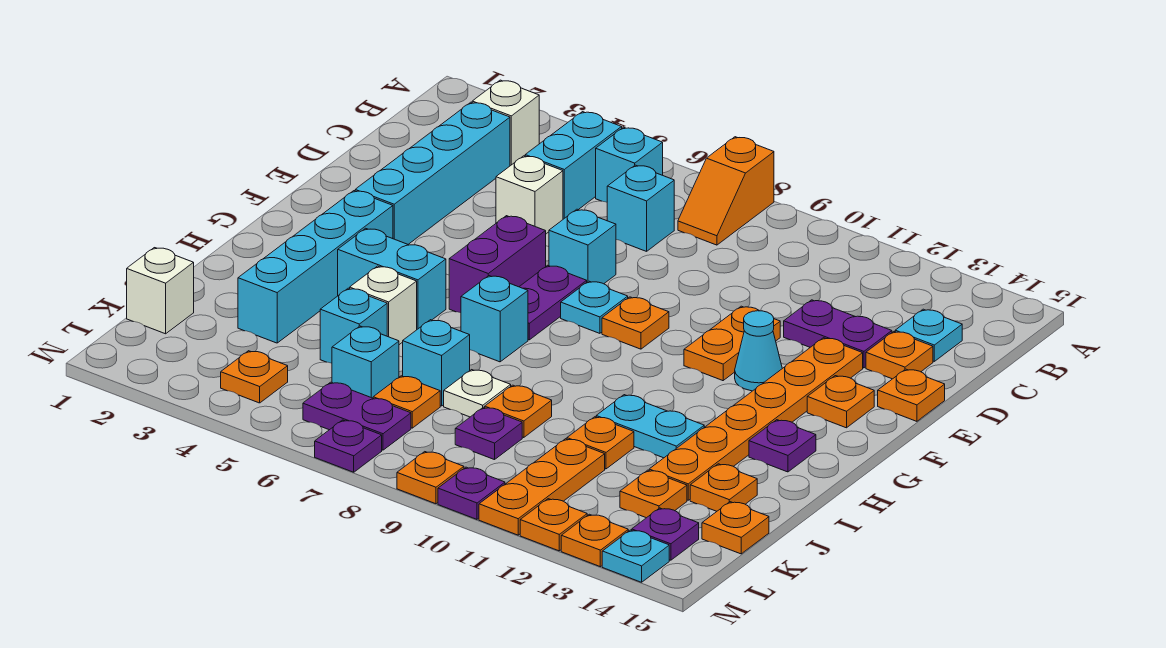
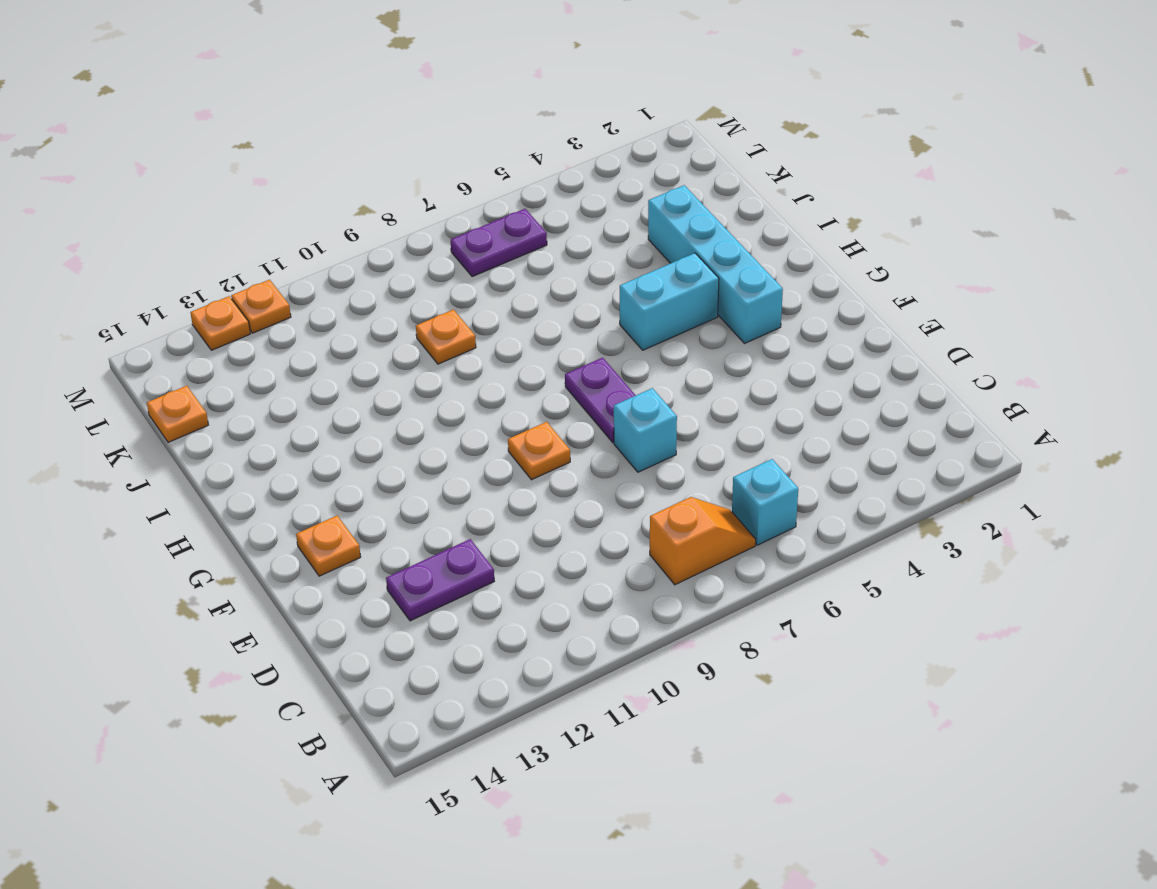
orange slope B7:B8 level 1 top 8 -> orange slope A8:B8 level 1 top A
none -> white brick B3 level 1
none -> cyan brick B5:C5 level 1
none -> cyan brick C3:F3 level 1
none -> cyan brick C7 level 1

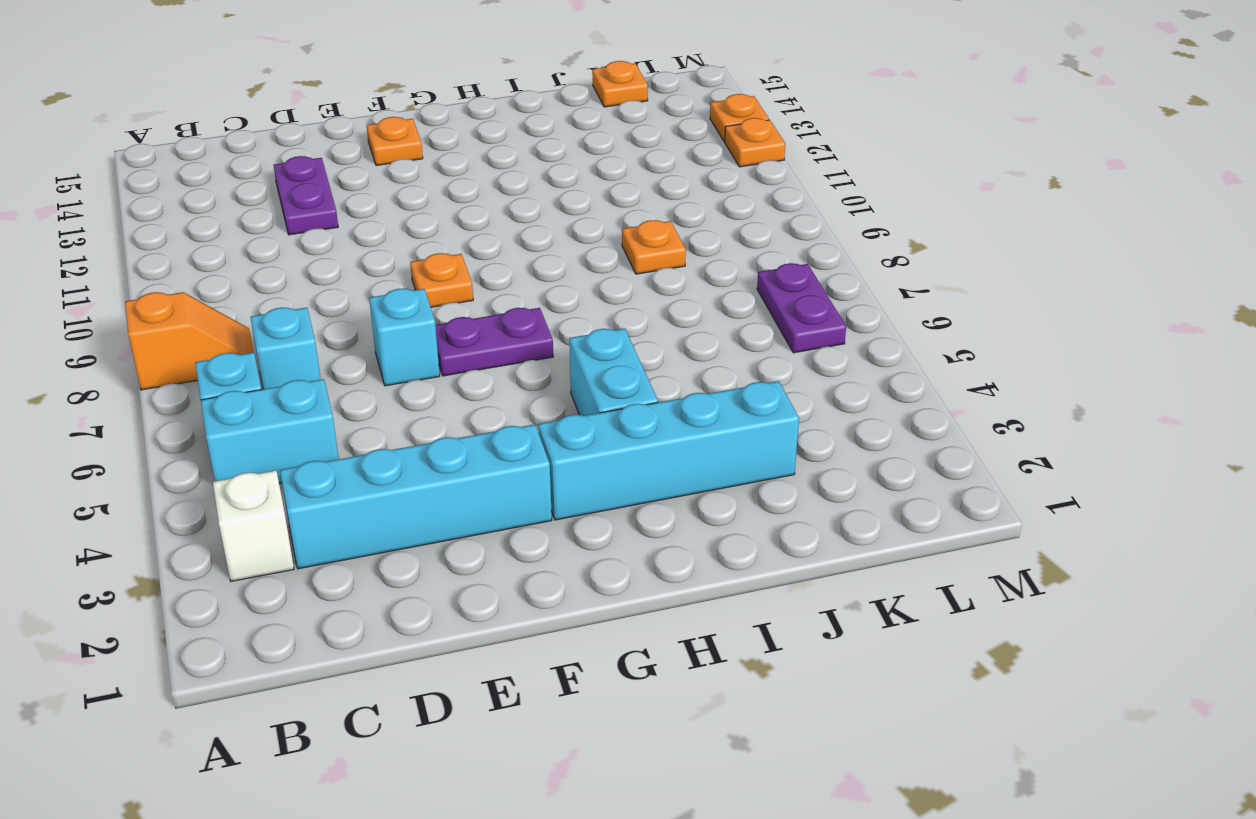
none -> cyan plate C14 level 1
none -> white brick D5 level 1
none -> orange plate D14 level 1
none -> orange plate E11:F11 level 1

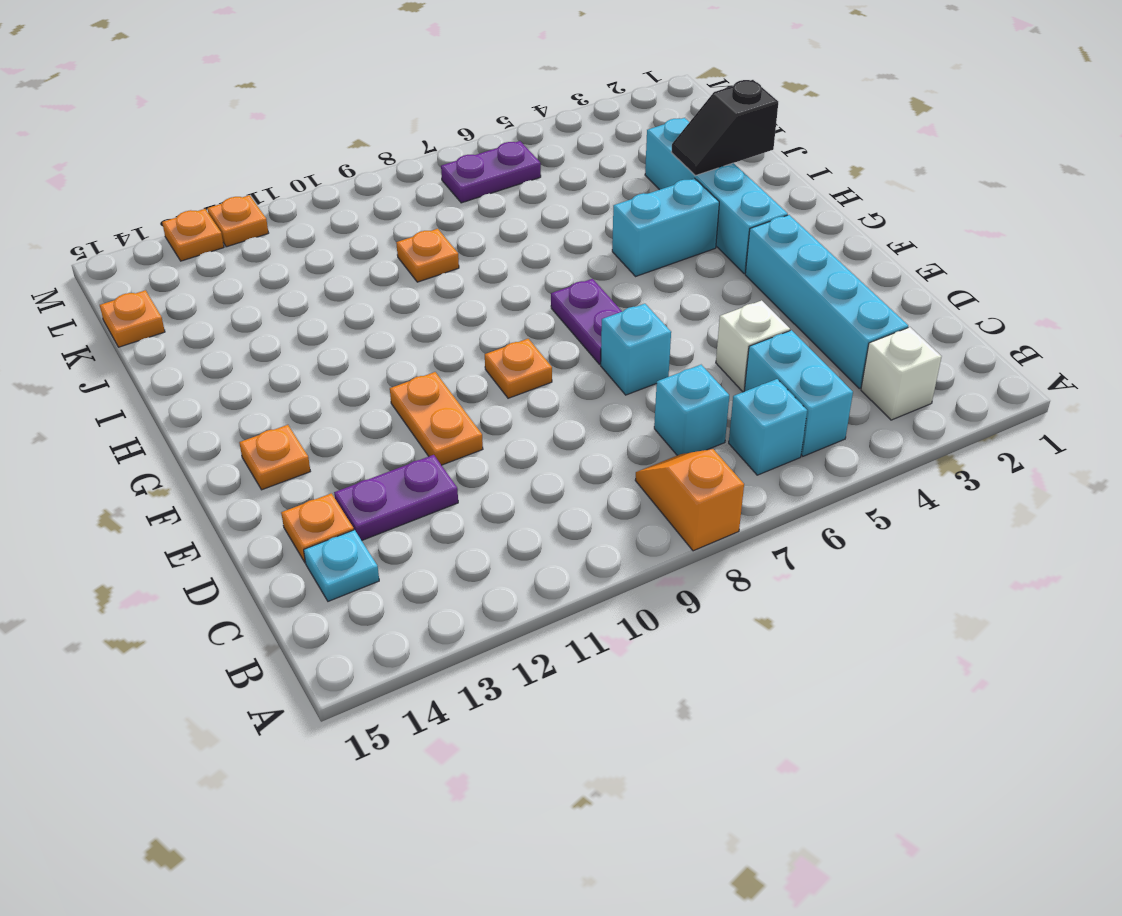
black slope I2:I3 level 2 top 2 -> none
none -> orange plate E13:J13 level 1
none -> orange plate E15 level 1
none -> purple brick F6:G6 level 1
none -> cyan plate F8 level 1

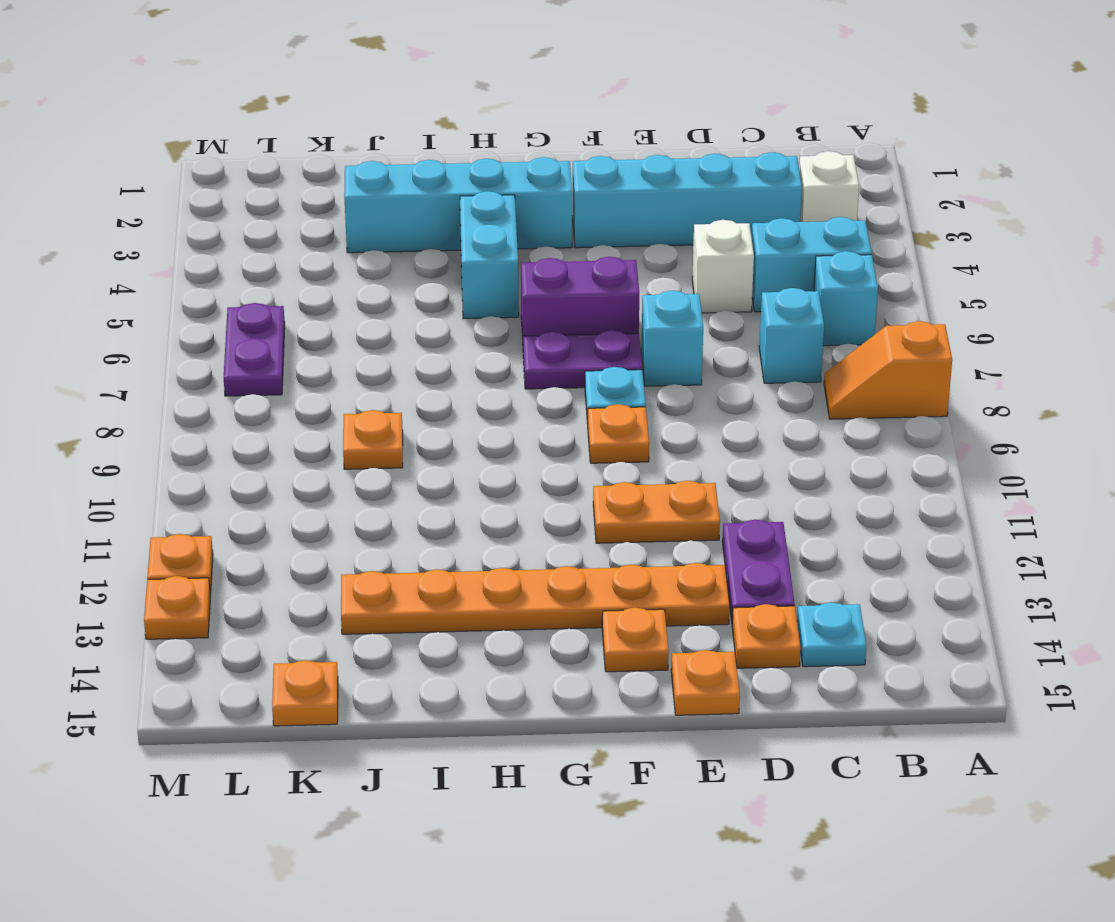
none -> cyan cone F12 level 1
none -> cyan brick H7 level 1
none -> purple plate H14 level 1
none -> white brick I5 level 1

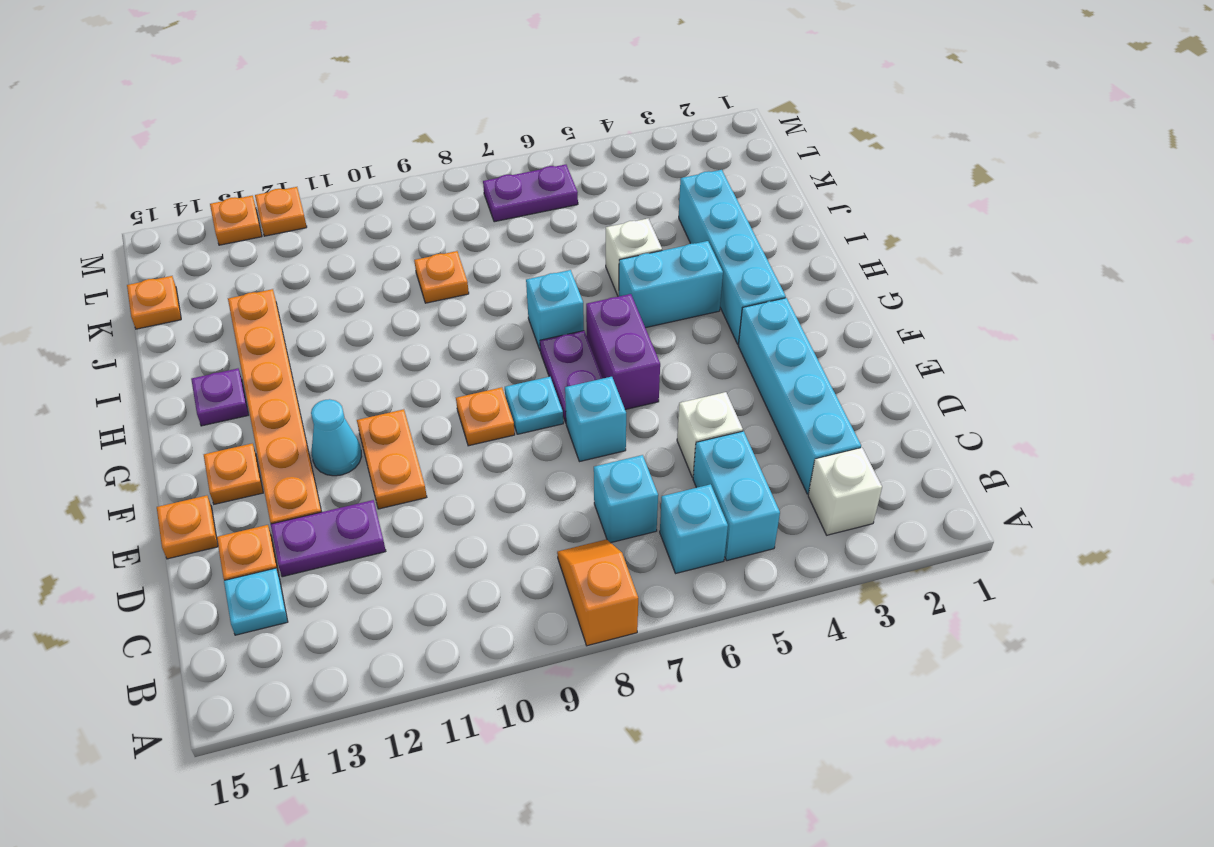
none -> cyan plate I11:I12 level 1
none -> cyan brick J5 level 1
none -> cyan brick J7 level 1
none -> white plate J8 level 1

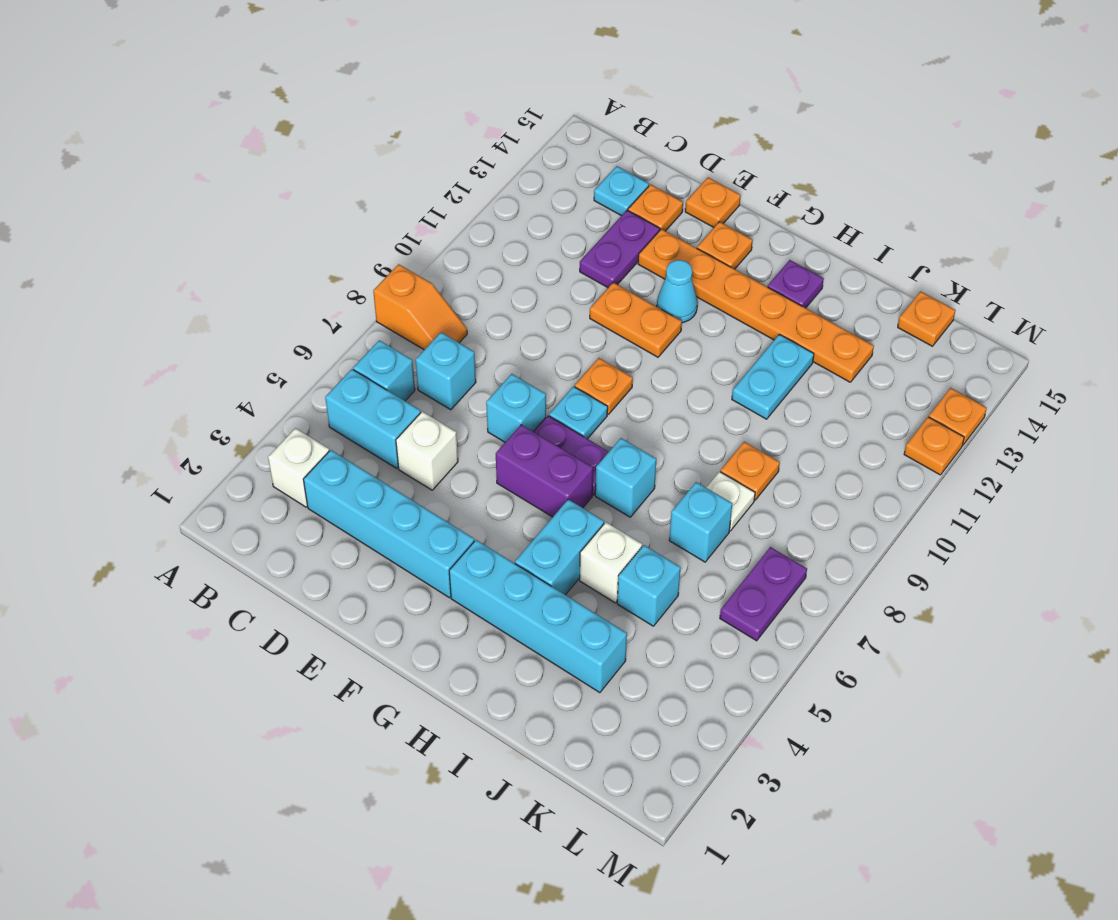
none -> orange plate J11 level 1
none -> orange plate J14 level 1
none -> white brick K1 level 1
none -> cyan brick K6 level 1

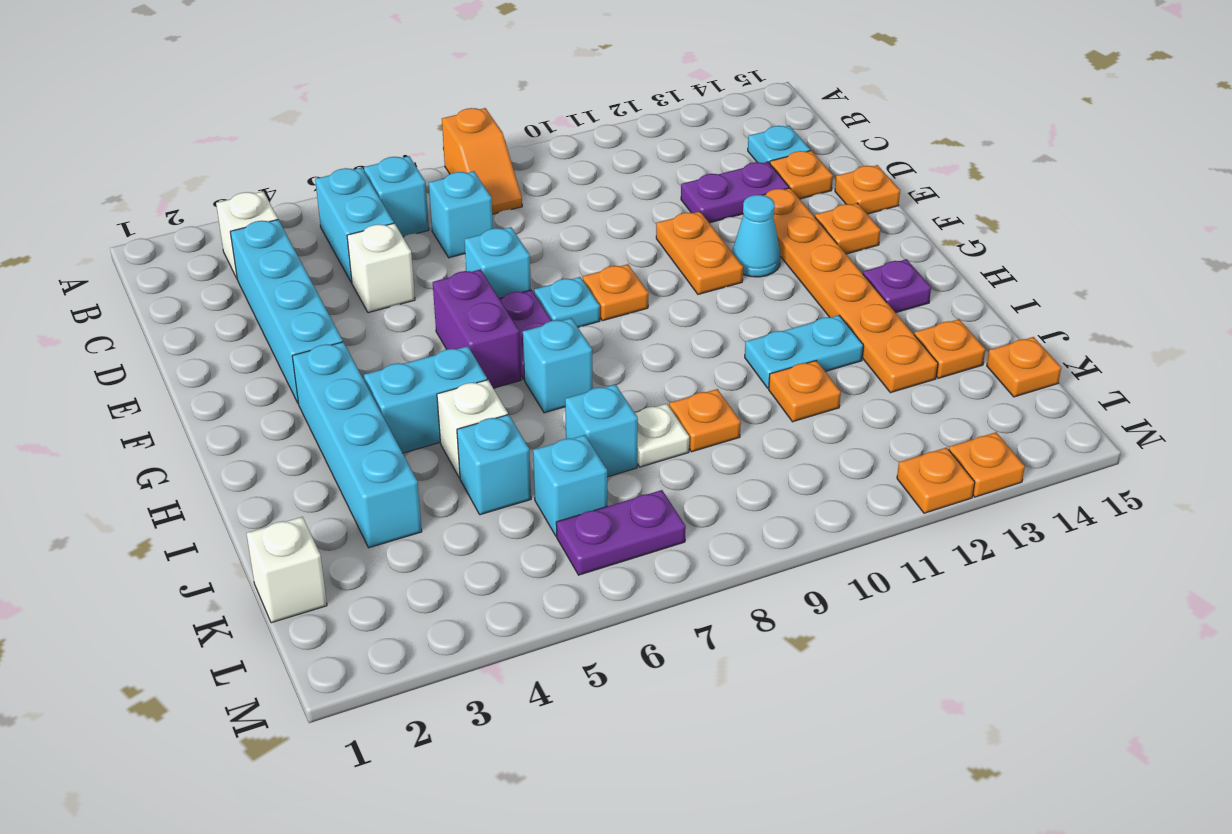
none -> orange plate K7 level 1
none -> purple plate K9 level 1
none -> orange plate K11:M11 level 1
none -> orange plate K13 level 1

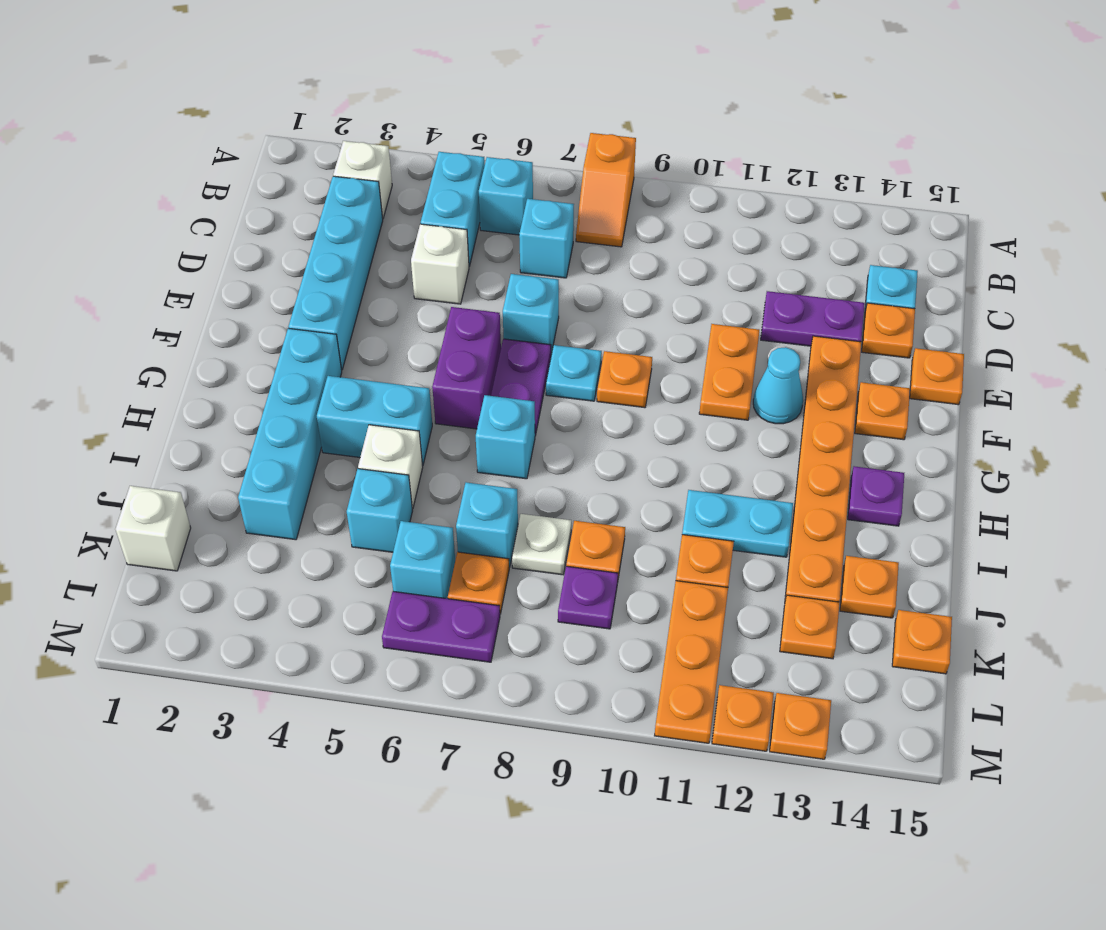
none -> orange plate L4 level 1
none -> purple plate L14 level 1
none -> purple plate M7 level 1
none -> orange plate M9 level 1

